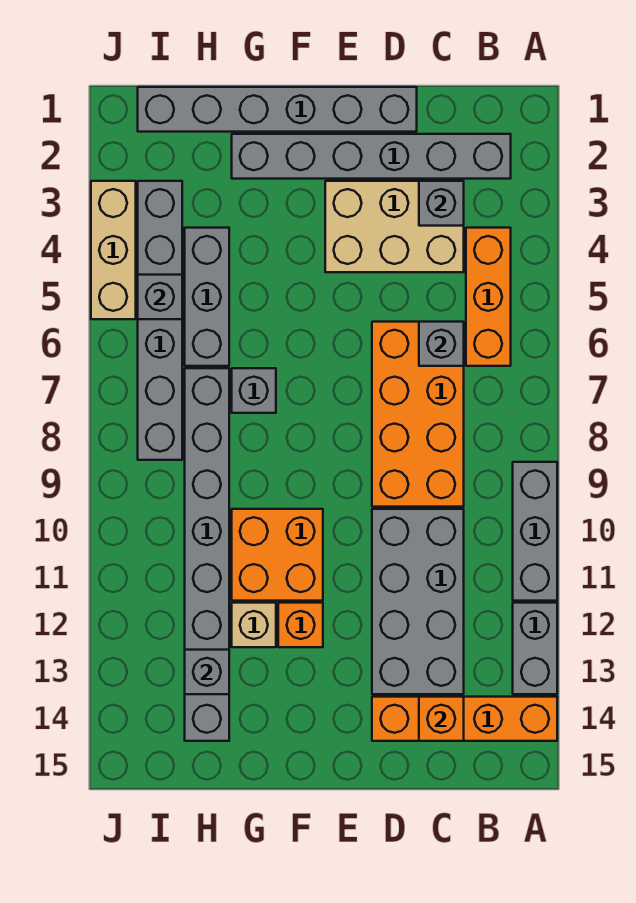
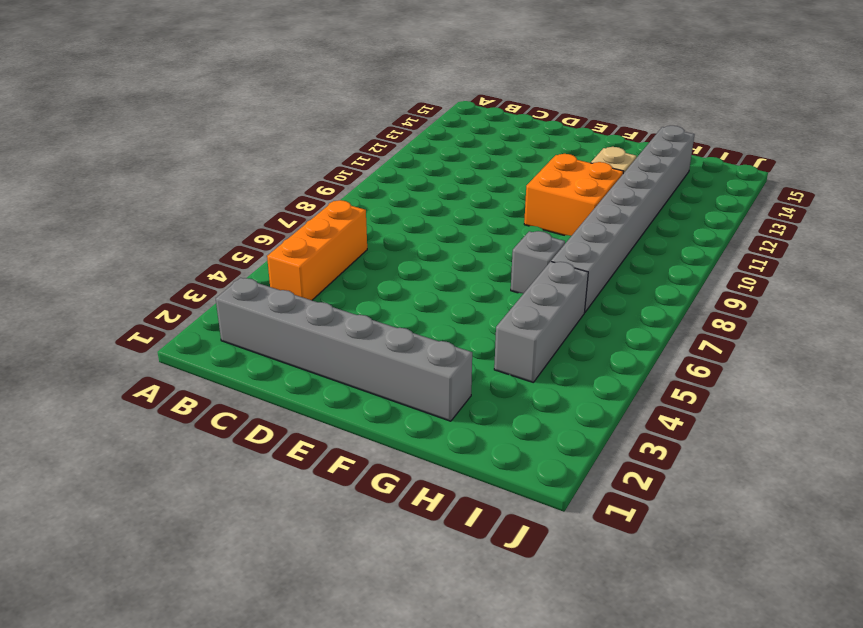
none -> grey brick A9:A11 level 1
none -> grey brick A12:A13 level 1
none -> orange brick A14:D14 level 1

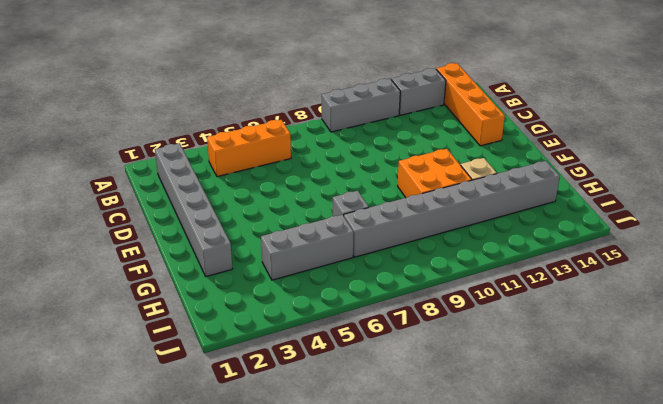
none -> tan brick C3:E4 level 1
none -> orange brick C6:D9 level 1
none -> grey brick C10:D13 level 1

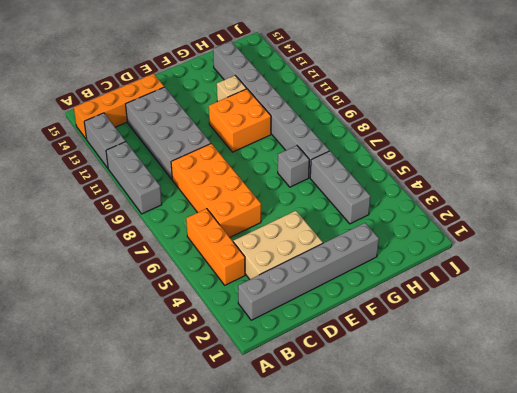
none -> grey brick D1:I1 level 1
none -> orange brick F12 level 1
none -> grey brick I3:I8 level 1

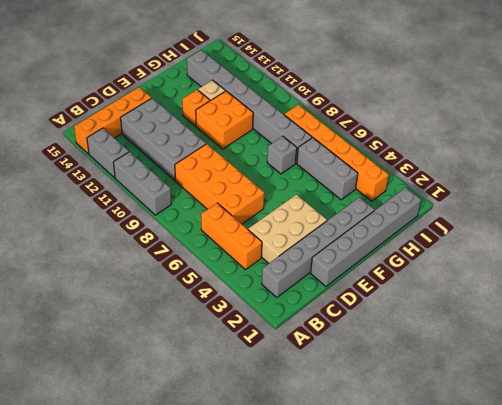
orange brick I3:I8 level 1 -> grey brick I3:I8 level 1
none -> tan brick J3:J5 level 1
none -> grey brick C3 level 2
none -> grey brick C6 level 2

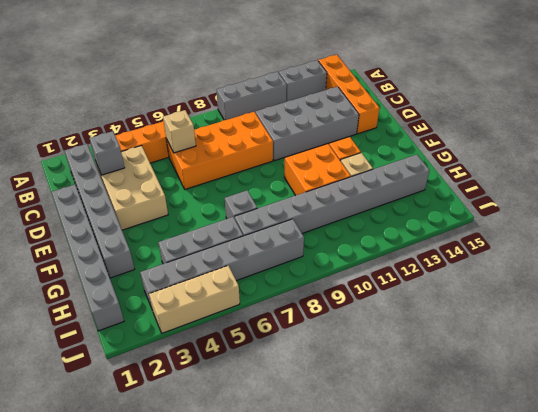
tan brick C6 level 2 -> grey brick C6 level 2
none -> orange brick C14 level 2
none -> grey brick H13 level 2
none -> grey brick I5 level 2

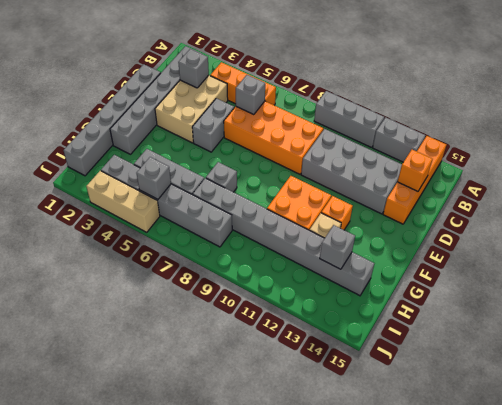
grey brick D5:E5 level 1 -> none

